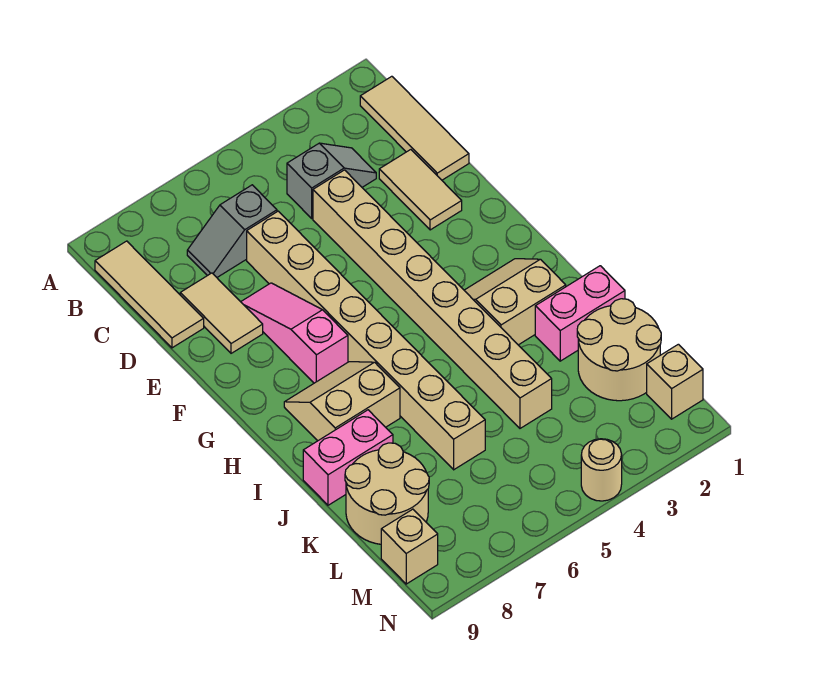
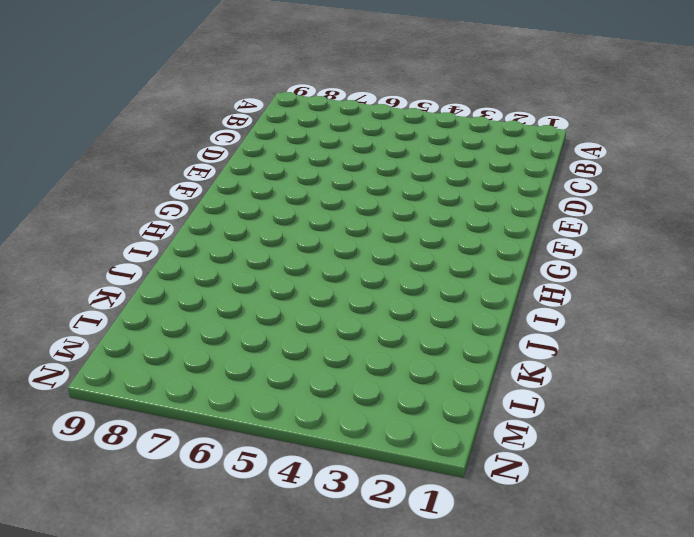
none -> tan tile B1:D1 level 1
none -> tan tile B9:D9 level 1
none -> grey slope C3:C4 level 1 top 4

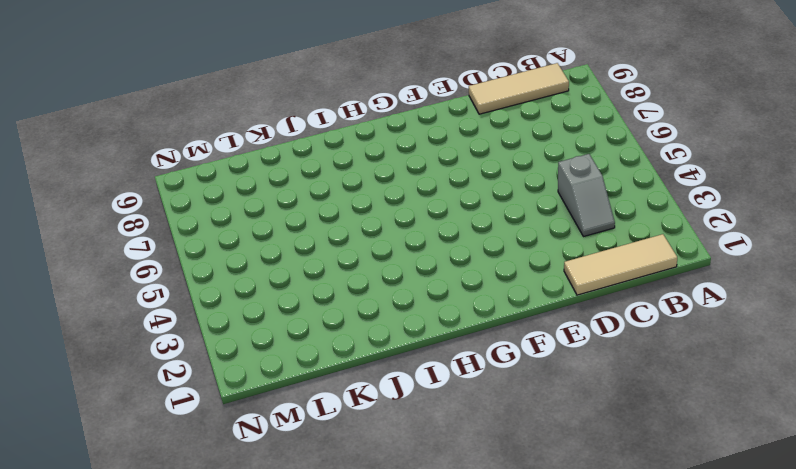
none -> grey slope C6:C7 level 1 top 6
none -> tan tile D2:E2 level 1
none -> tan brick D4:K4 level 1

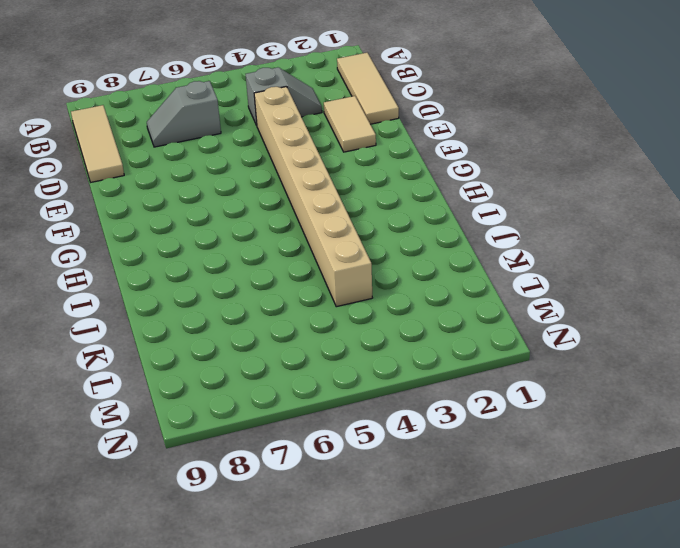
none -> tan brick D6:K6 level 1
none -> tan tile D8:E8 level 1
none -> pink slope E7:G7 level 1 top G

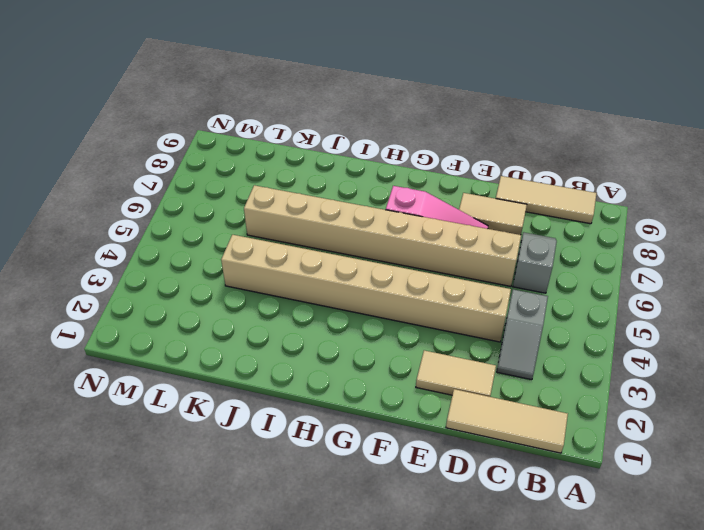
none -> tan slope H2:I3 level 1 top I
none -> tan slope H7:I8 level 1 top I
none -> pink brick J1:J2 level 1

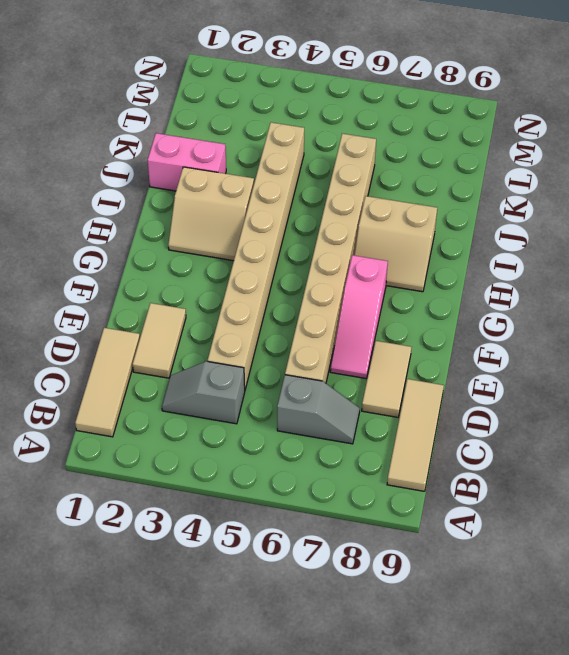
none -> pink brick J8:J9 level 1
none -> tan round brick K1:L2 level 1
none -> tan round brick K8:L9 level 1

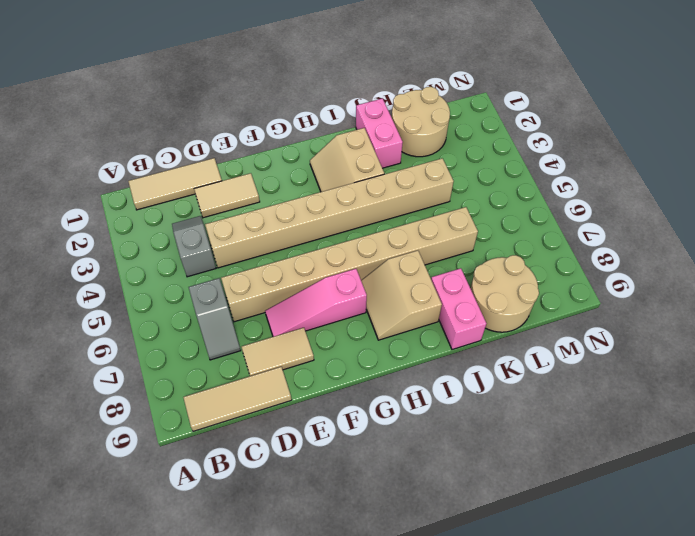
none -> tan brick M1 level 1
none -> tan brick M9 level 1
none -> tan round brick N4 level 1

